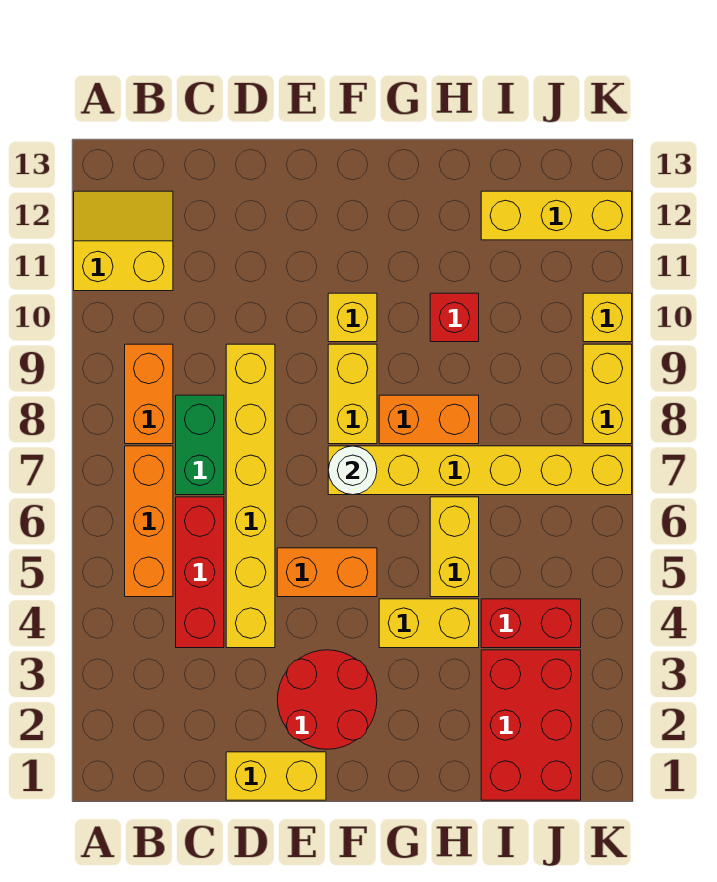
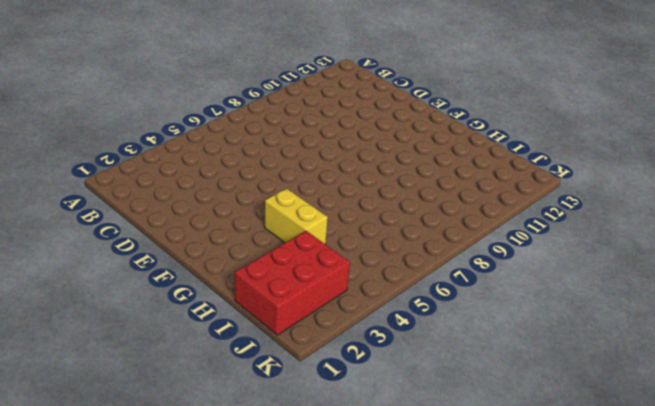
none -> yellow slope A11:B12 level 1 top 11
none -> orange brick B5:B7 level 1
none -> orange brick B8:B9 level 1

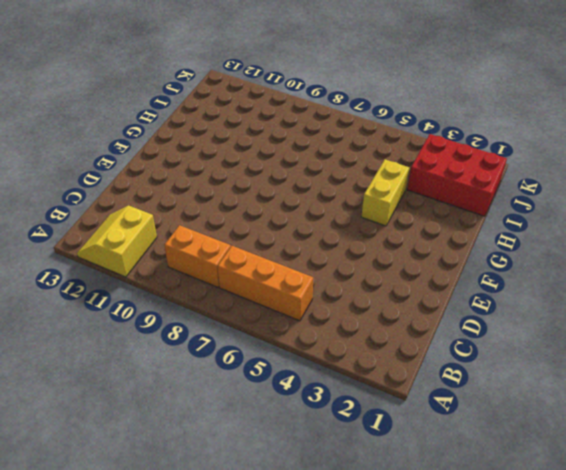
none -> red brick C4:C6 level 1
none -> green brick C7:C8 level 1
none -> yellow brick D1:E1 level 1

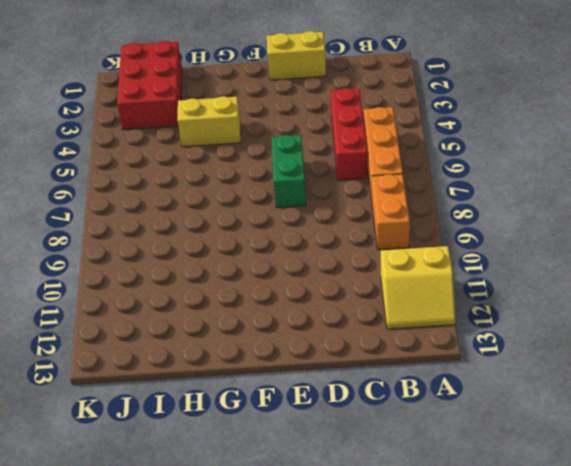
green brick E6:E7 level 1 -> green brick C7:C8 level 1
none -> yellow brick D4:D9 level 1
none -> red round brick E2:F3 level 1
none -> orange brick E5:F5 level 1

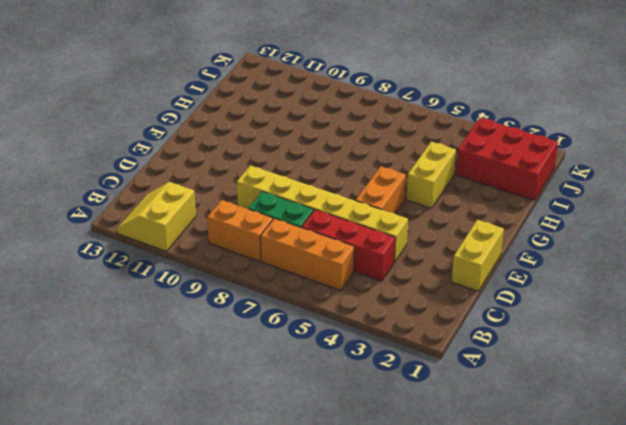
none -> red round brick E2:F3 level 1
none -> yellow brick F7:K7 level 1
none -> yellow brick F8:F9 level 1

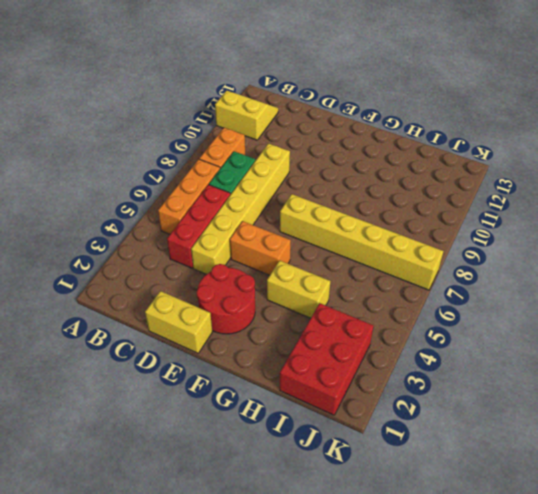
none -> yellow brick F8:F9 level 1
none -> yellow brick F10 level 1
none -> orange brick G8:H8 level 1

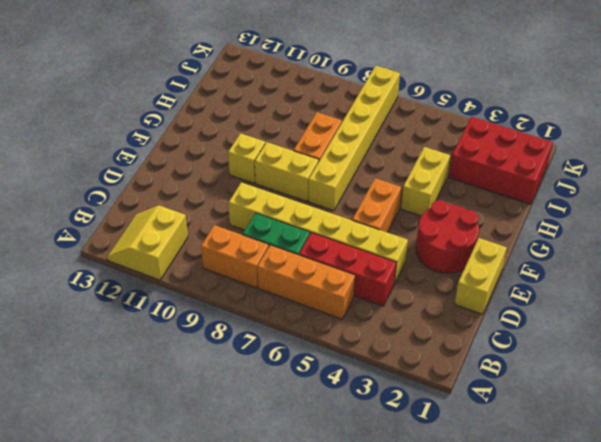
none -> yellow brick H5:H6 level 1
none -> red brick H10 level 1
none -> red brick I4:J4 level 1

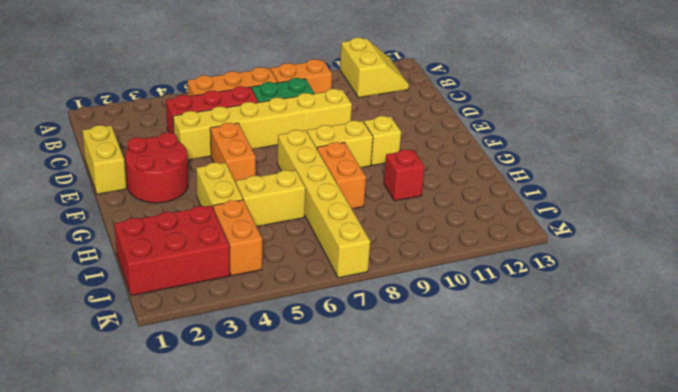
orange brick I4:J4 level 1 -> red brick I4:J4 level 1
none -> yellow brick I12:K12 level 1
none -> yellow brick K8:K9 level 1
none -> yellow brick K10 level 1

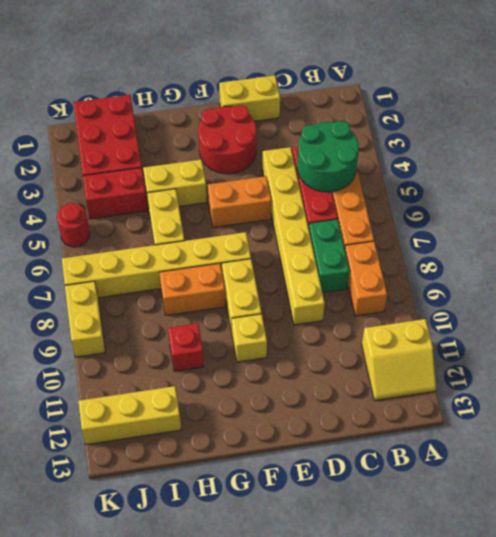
green round brick B4:C5 level 2 -> none
red round brick K5 level 1 -> none
none -> yellow brick K10 level 1
none -> white round brick F7 level 2

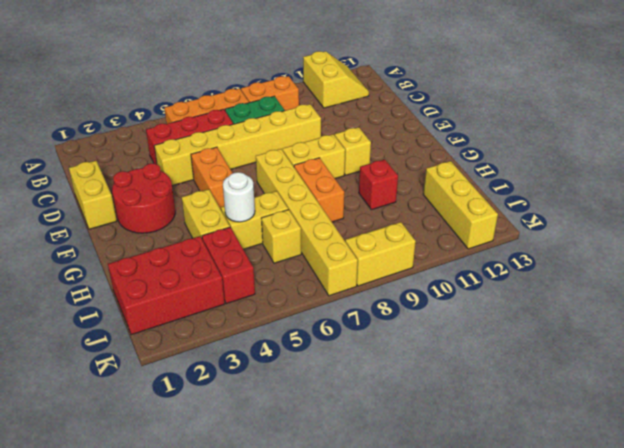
white round brick H5 level 2 -> white round brick F7 level 2
yellow brick I6 level 1 -> yellow brick K10 level 1

